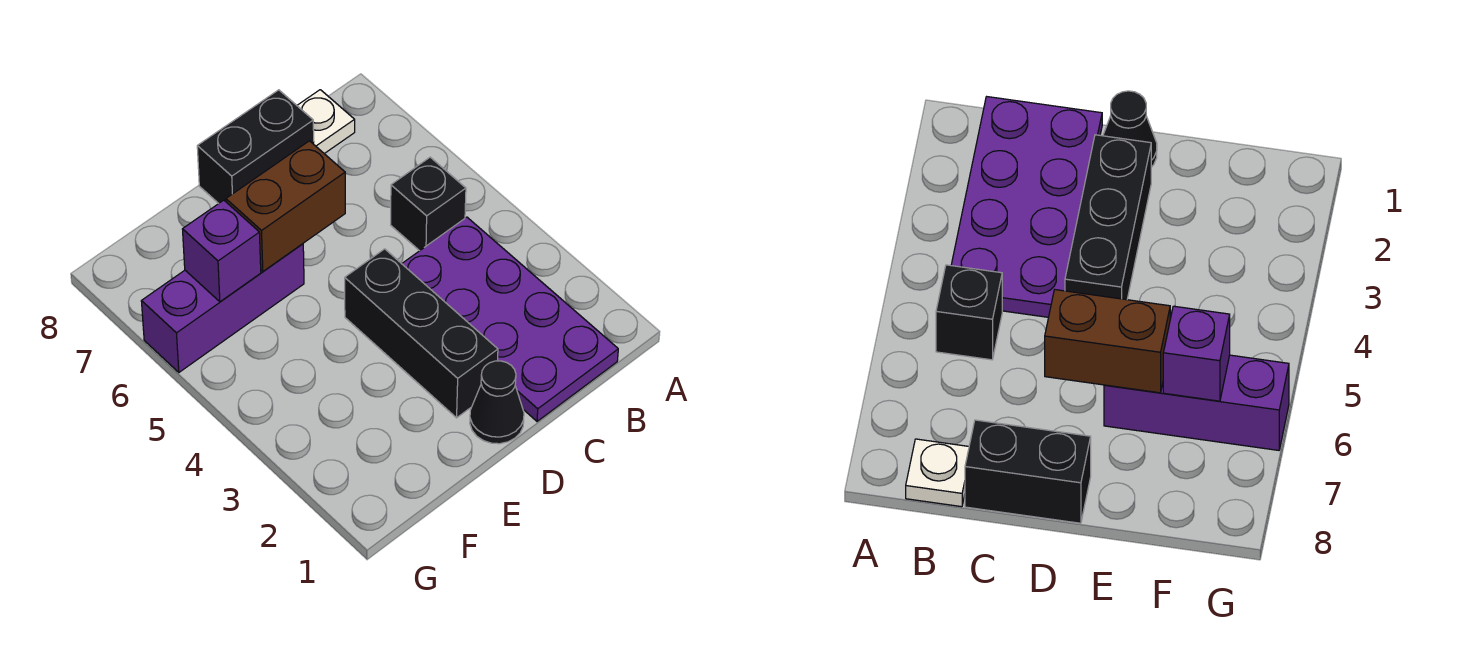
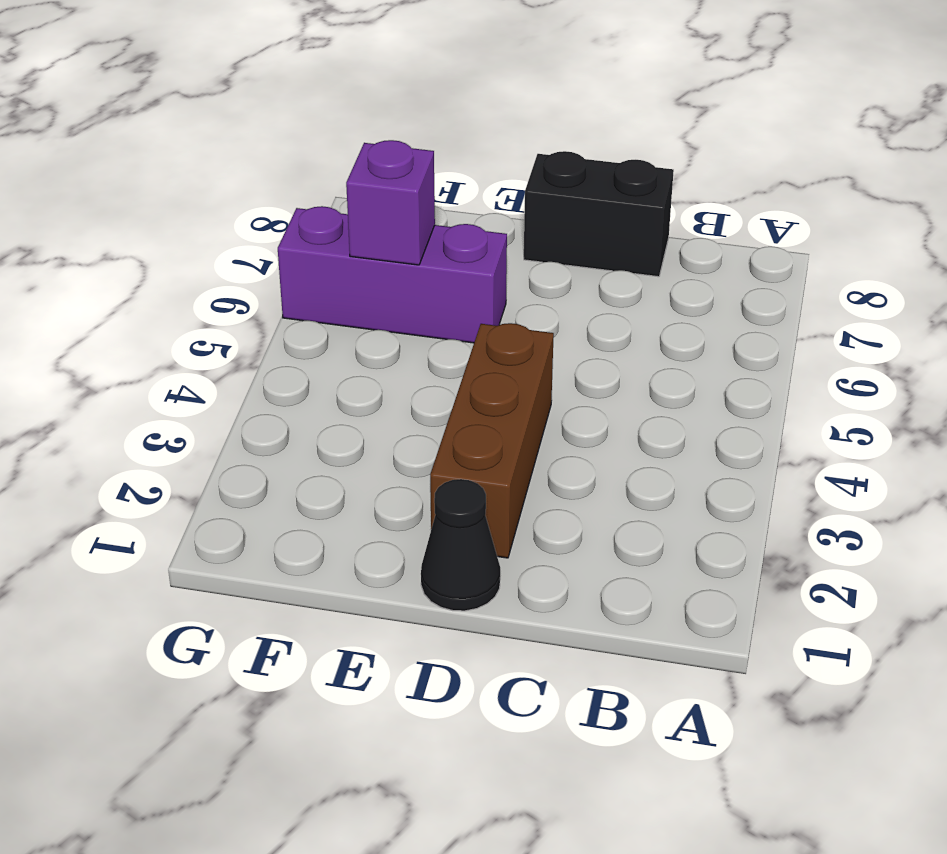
brown brick D2:D4 level 1 -> black brick D2:D4 level 1
none -> purple plate B1:C4 level 1
none -> black brick B5 level 1

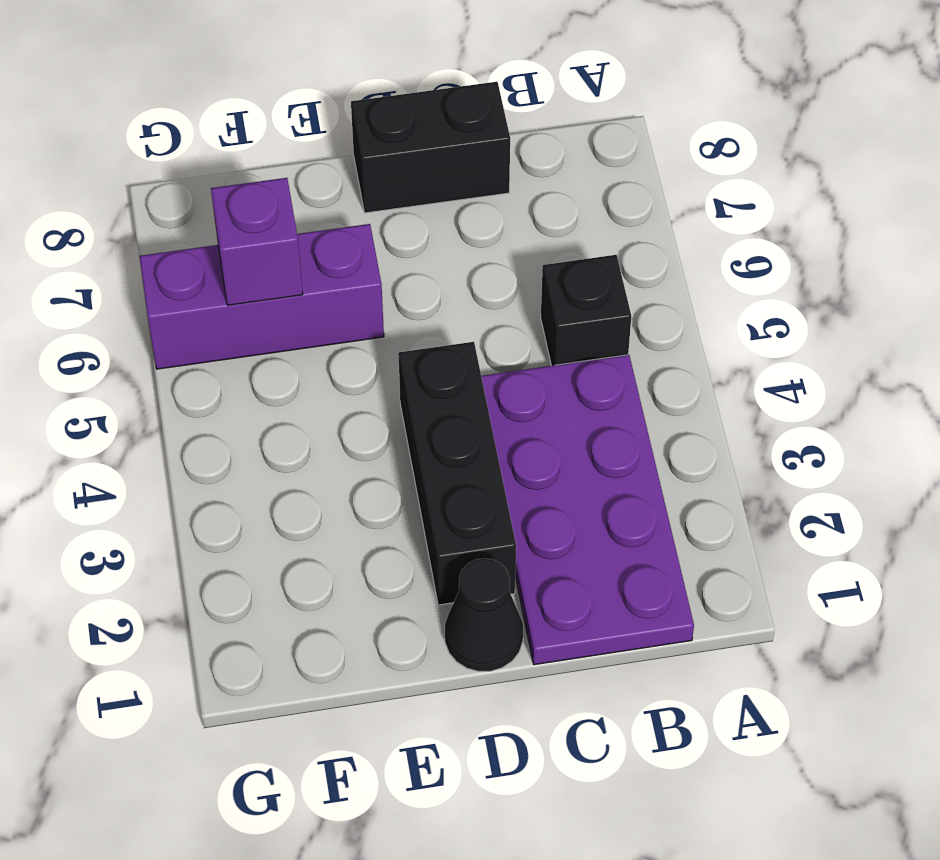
none -> white plate B8 level 1
none -> brown brick D6:E6 level 2

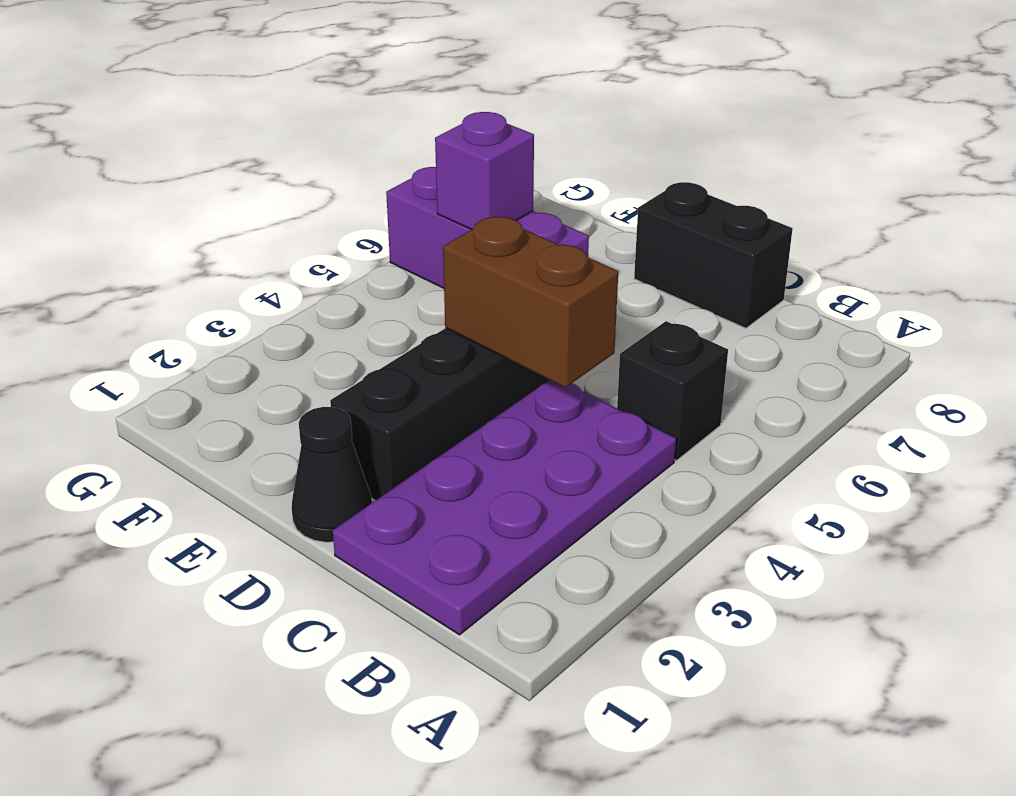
brown brick C4:D4 level 2 -> brown brick D6:E6 level 2
none -> white plate B8 level 1

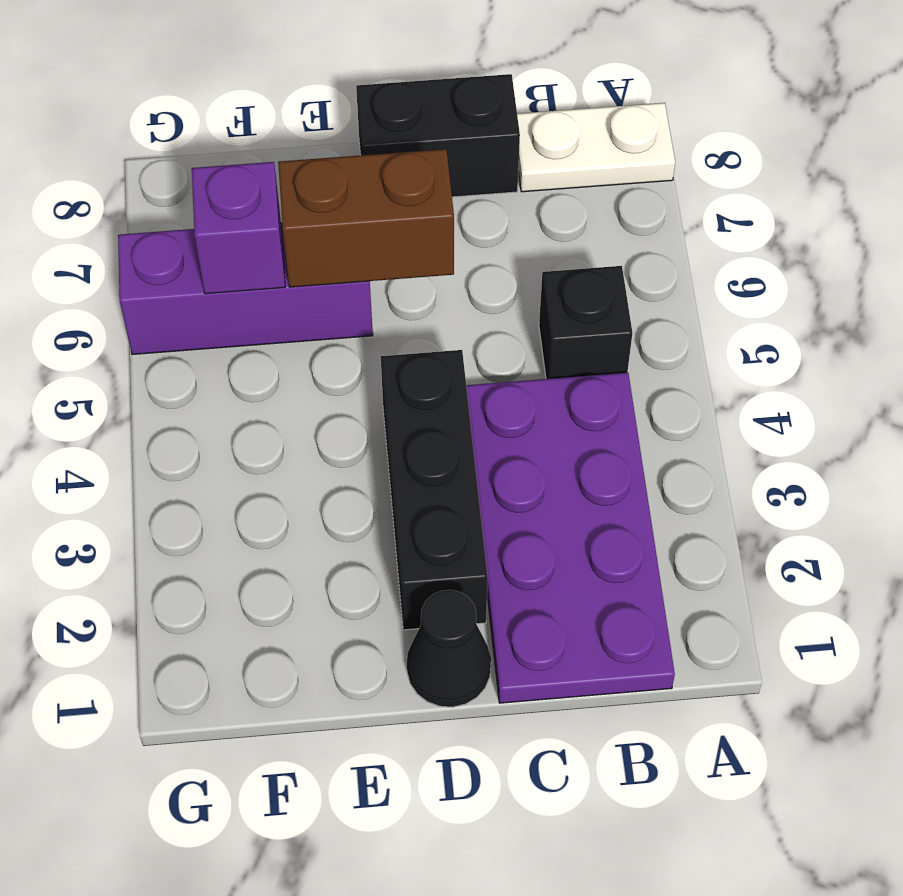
white plate A8:B8 level 1 -> white plate B8 level 1

